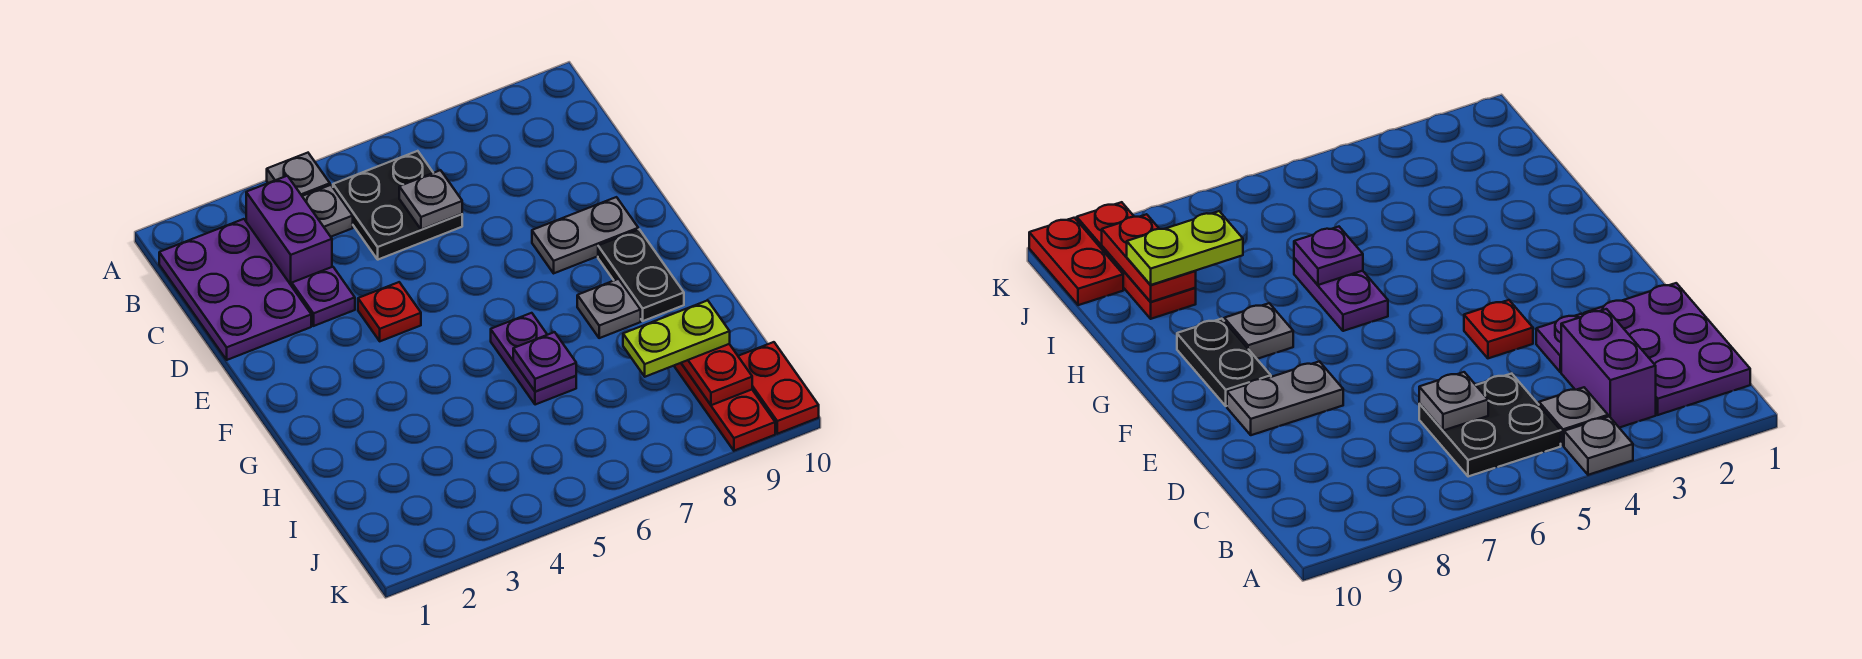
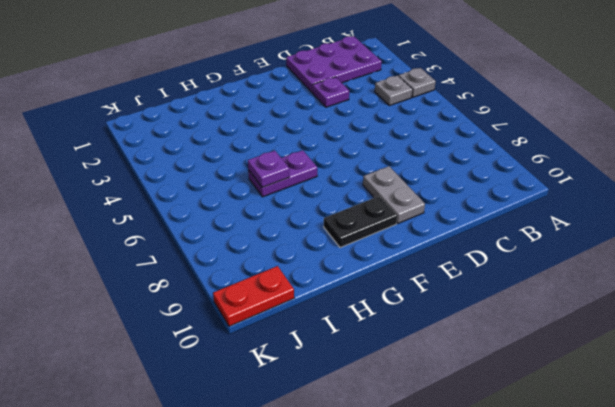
none -> purple brick B3:C3 level 1
none -> black plate B5:C6 level 1
none -> red plate E4 level 1

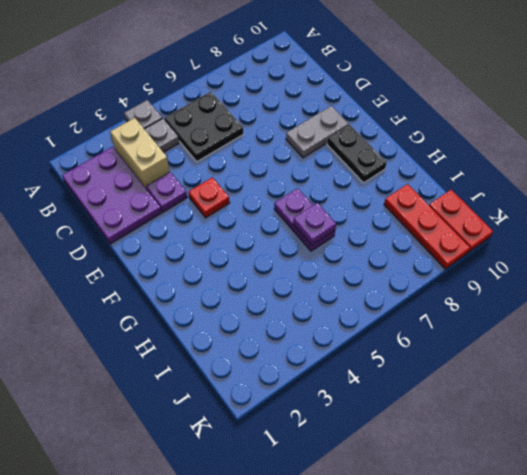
tan brick B3:C3 level 1 -> purple brick B3:C3 level 1
none -> grey plate G8 level 1
none -> grey plate C6 level 2
none -> red plate I9:J9 level 2

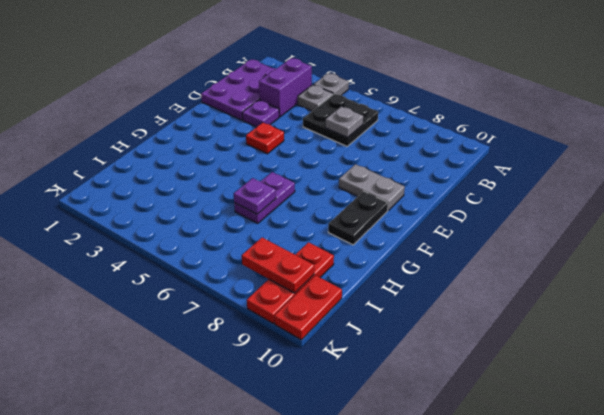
red plate J8:J9 level 2 -> red plate I9:J9 level 2
none -> grey plate G8 level 1
none -> lime plate I8:I9 level 3

